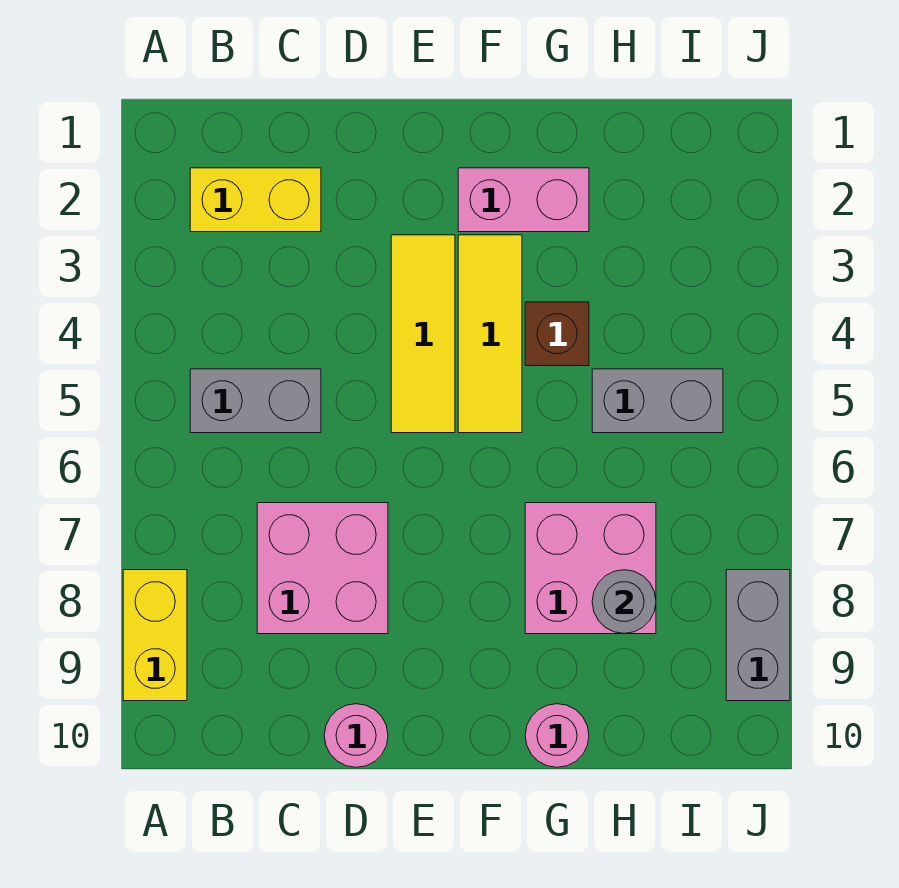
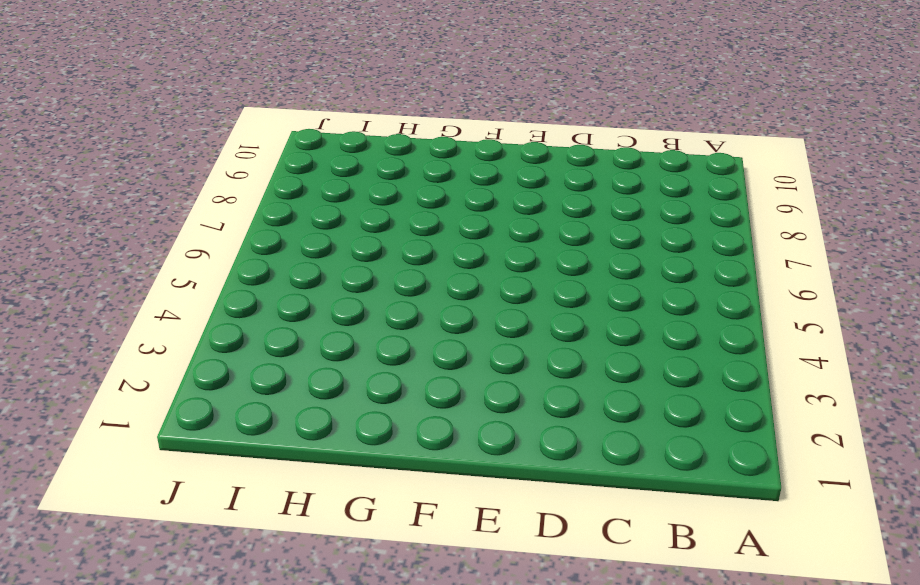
none -> yellow brick A8:A9 level 1
none -> yellow brick B2:C2 level 1
none -> grey brick B5:C5 level 1

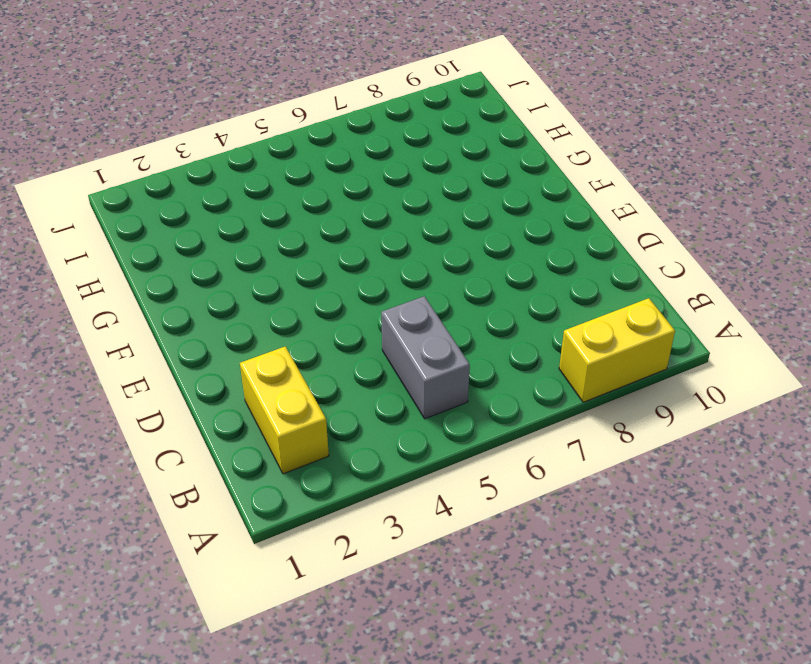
none -> pink brick C7:D8 level 1
none -> pink round brick D10 level 1
none -> yellow tile E3:E5 level 1

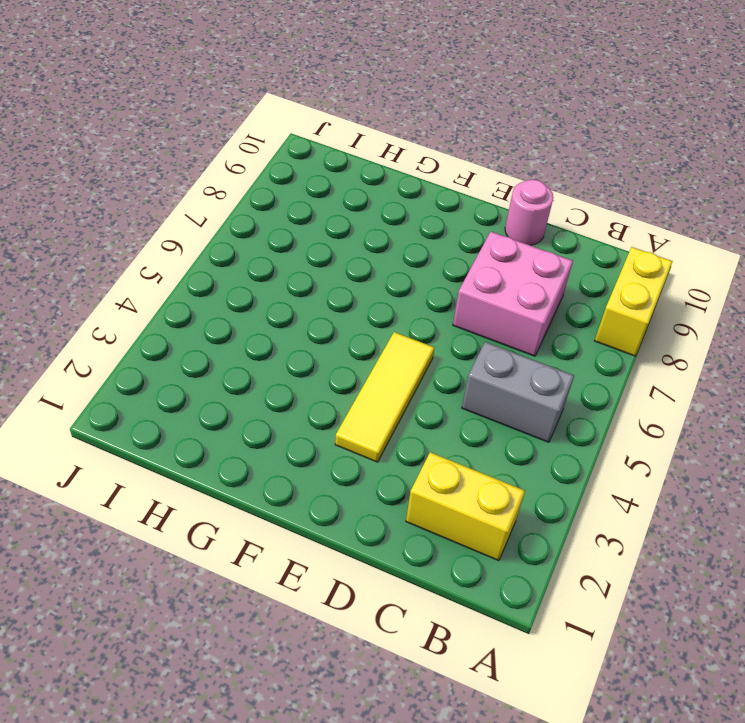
none -> pink brick F2:G2 level 1
none -> yellow tile F3:F5 level 1
none -> brown brick G4 level 1

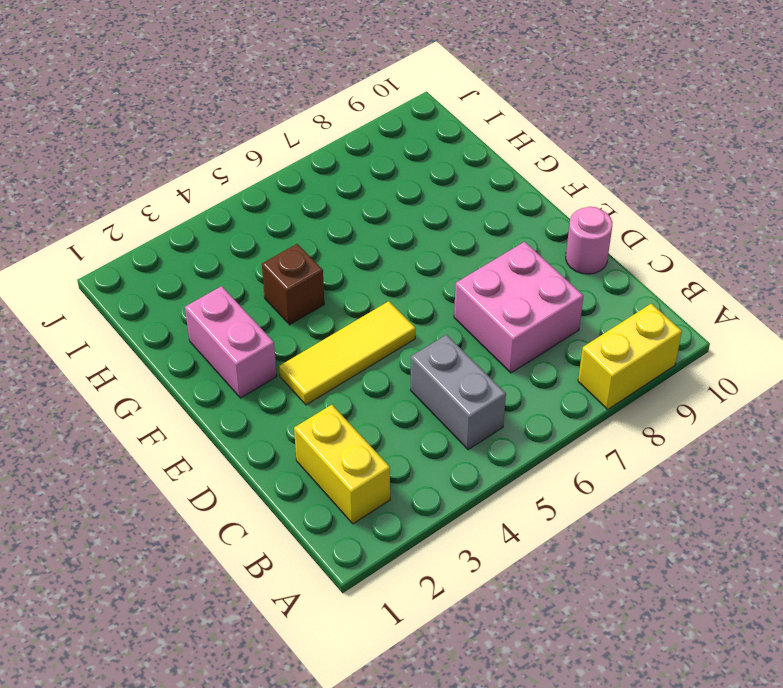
none -> yellow tile F3:F5 level 1
none -> pink brick G7:H8 level 1
none -> pink round brick G10 level 1

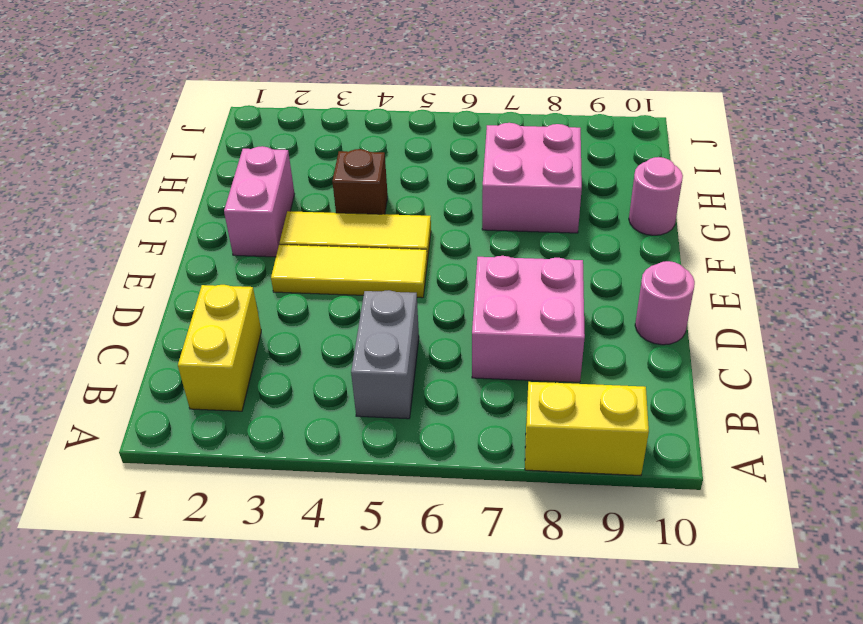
none -> grey brick H5:I5 level 1
none -> grey brick J8:J9 level 1
none -> grey round brick H8 level 2

